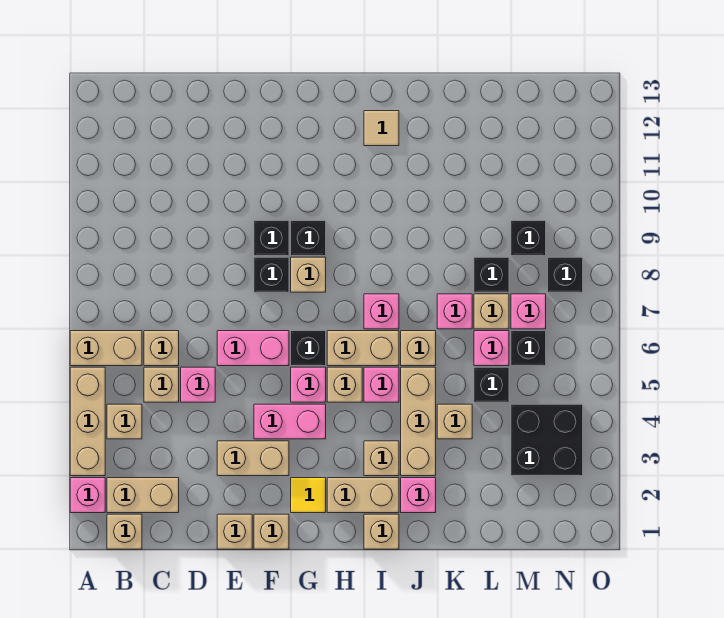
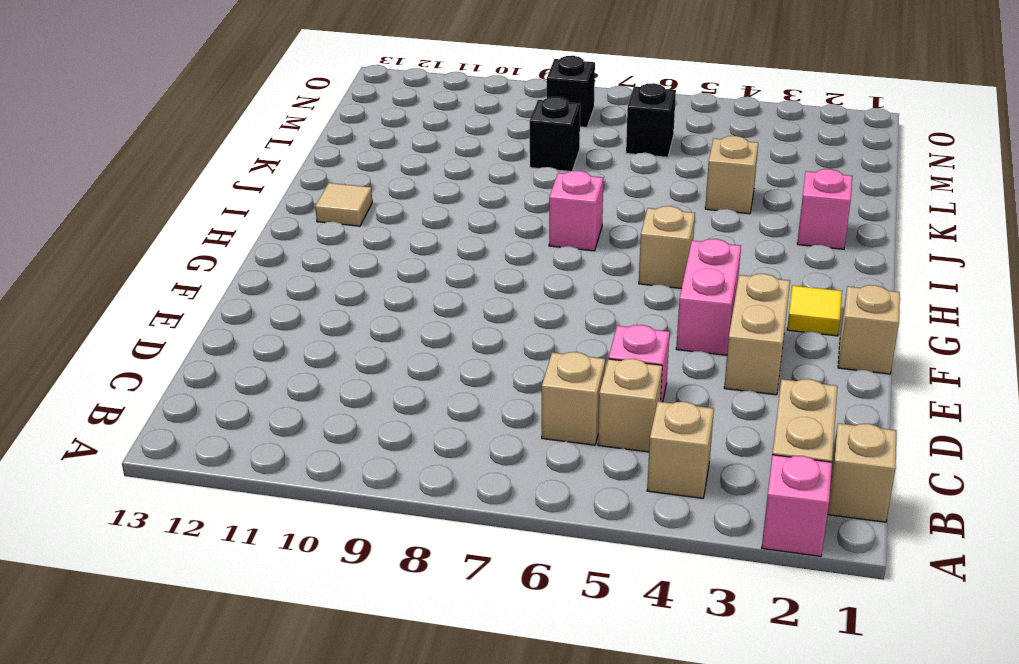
none -> tan brick A3:A5 level 1
none -> tan brick A6:B6 level 1
none -> tan brick E1 level 1
none -> pink brick E6:F6 level 1

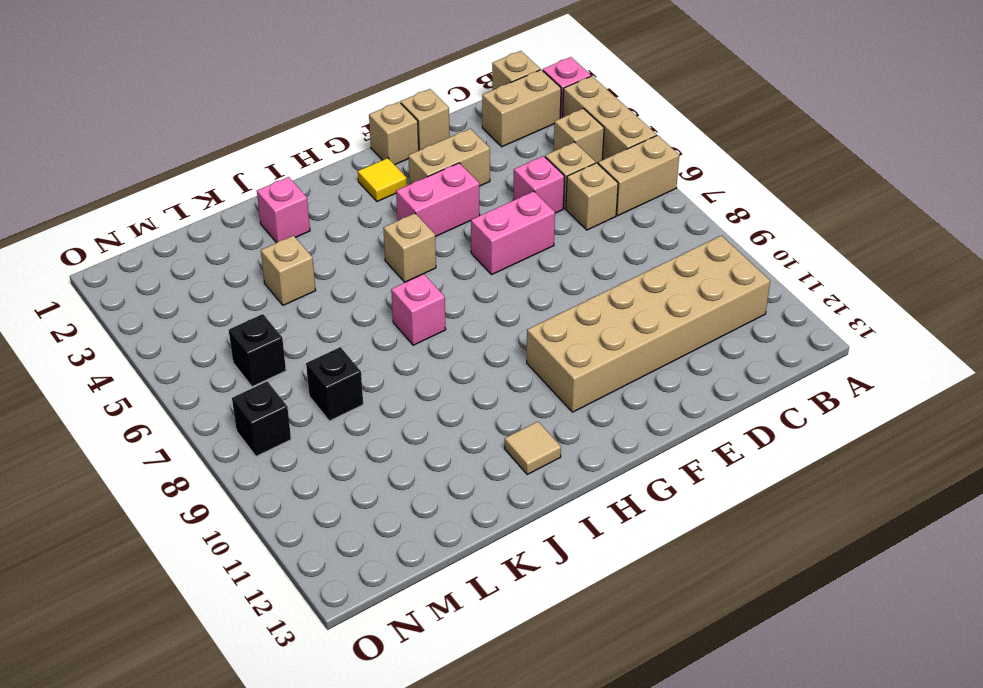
tan brick B10:G11 level 1 -> none
none -> black brick F8 level 1
none -> black brick F9 level 1
none -> pink brick G5 level 1
none -> black brick G6 level 1

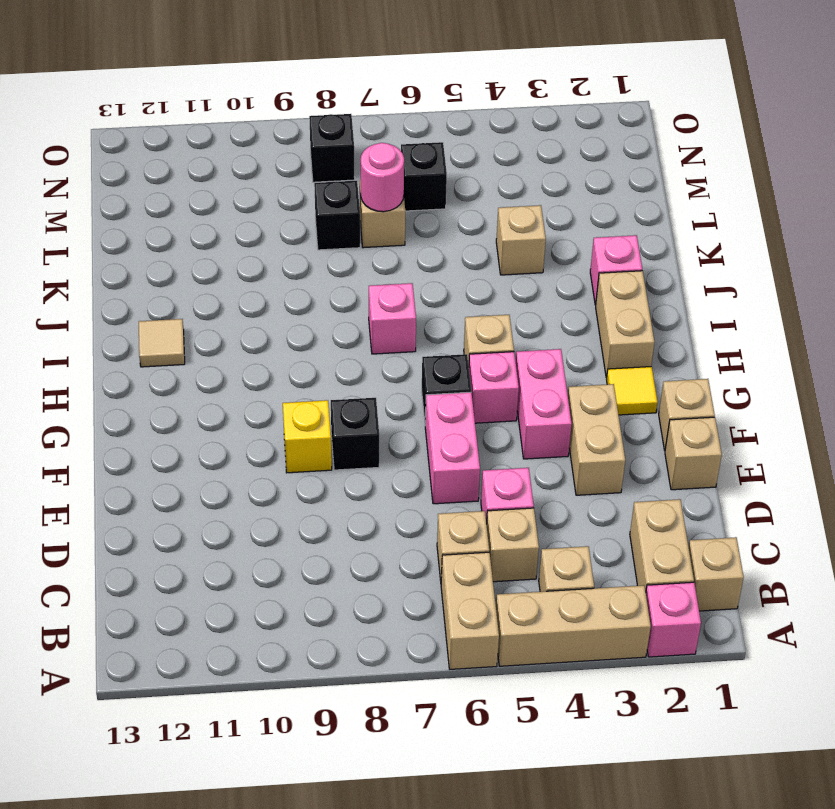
yellow brick F9 level 1 -> black brick F9 level 1
pink round brick L7 level 2 -> none
none -> tan brick G8 level 1
none -> black brick G9 level 1
none -> tan brick H6:I6 level 1
none -> tan brick I1 level 1

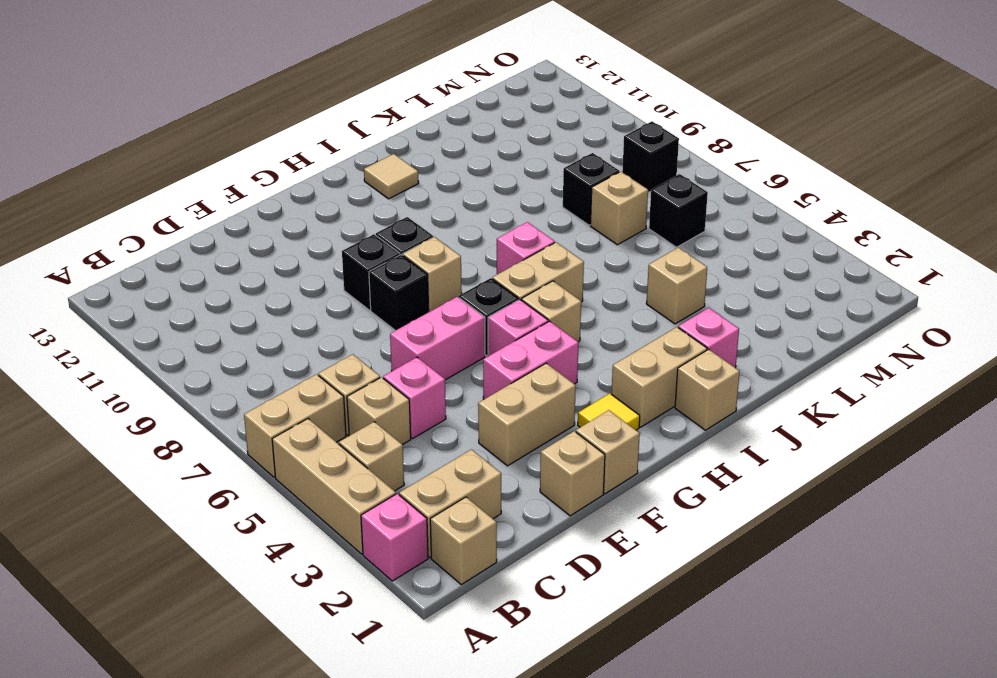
none -> tan brick I3 level 1
none -> pink brick I5 level 1
none -> tan brick J3:J5 level 1
none -> tan brick J6 level 1

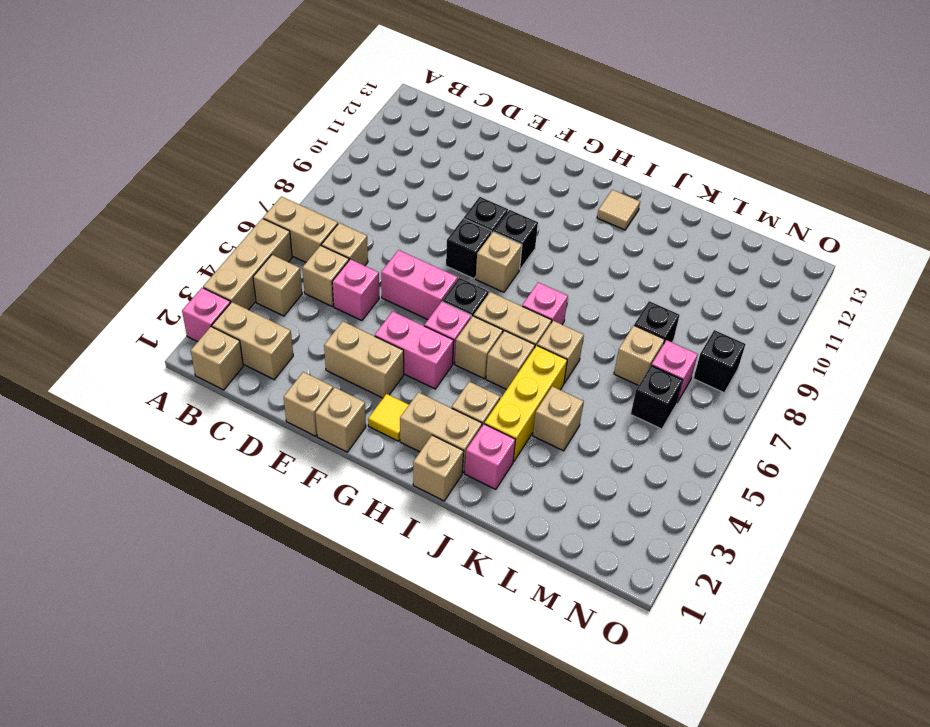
tan brick I5 level 1 -> pink brick I5 level 1
yellow brick J3:J5 level 1 -> tan brick J3:J5 level 1
none -> pink brick K7 level 1
none -> black brick L5 level 1
none -> pink brick L6 level 1
none -> black brick M3:N4 level 1

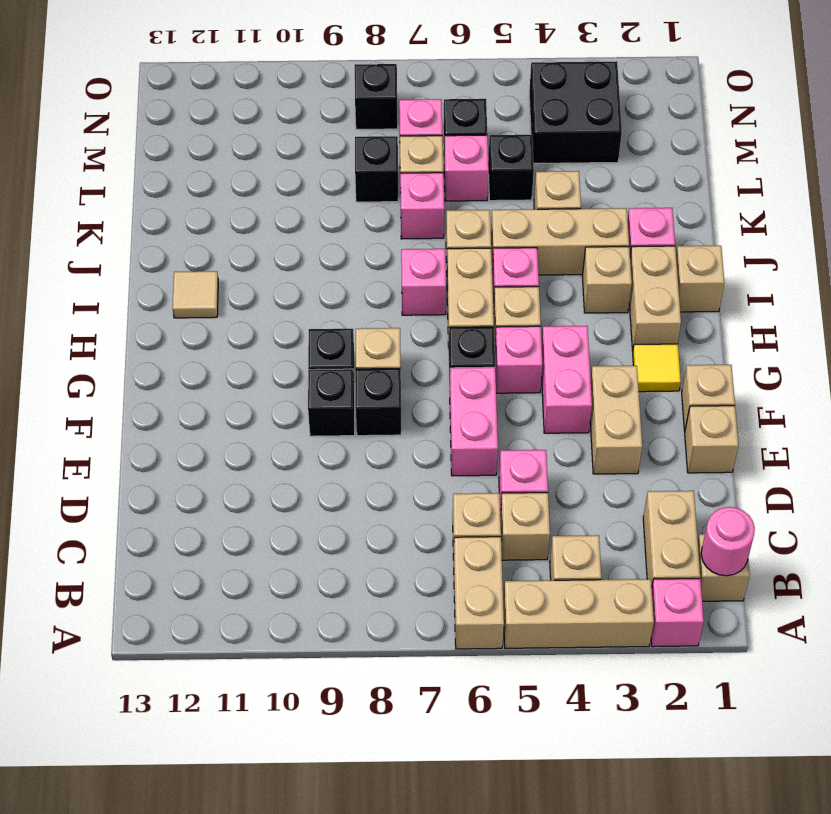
pink round brick B1 level 2 -> none
none -> black brick M9 level 1

